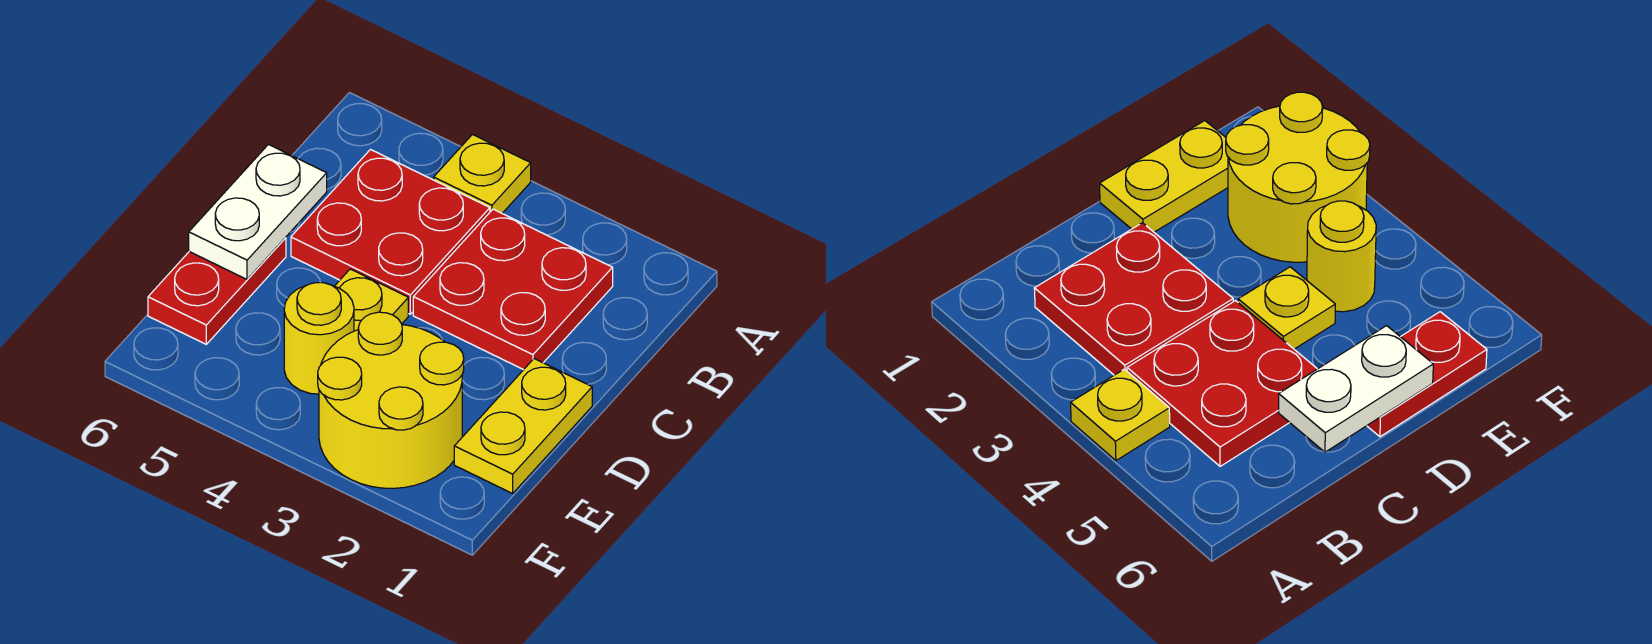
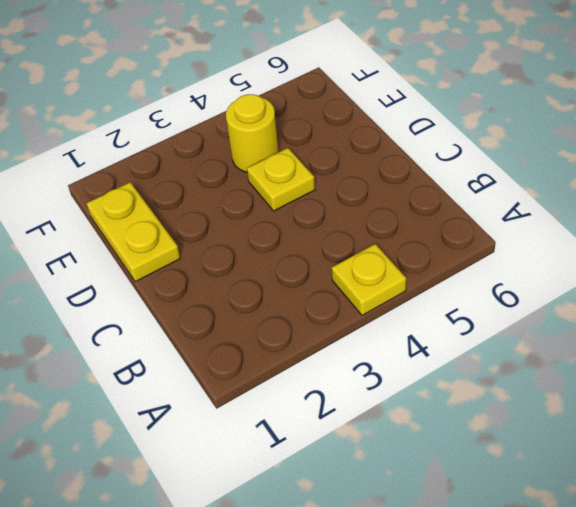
none -> red plate B2:C3 level 1
none -> red plate B4:C5 level 1

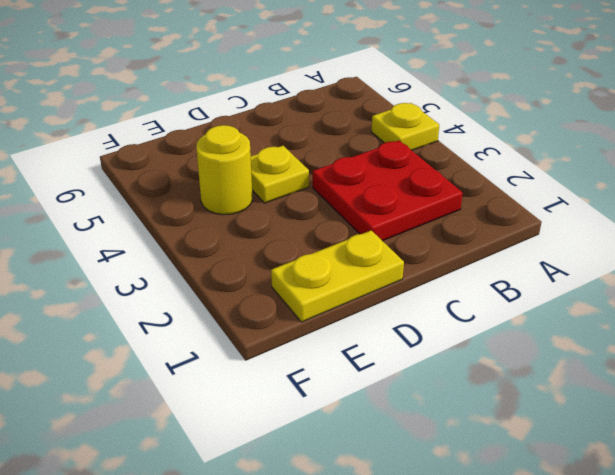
none -> red plate B4:C5 level 1
none -> red plate D6:E6 level 1

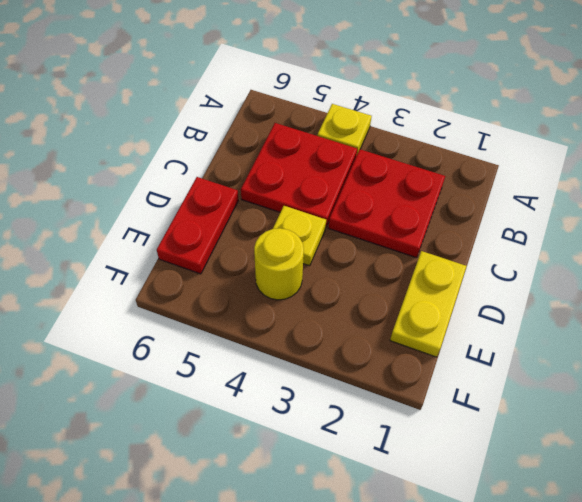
none -> yellow round brick E2:F3 level 1
none -> white plate C6:D6 level 2

